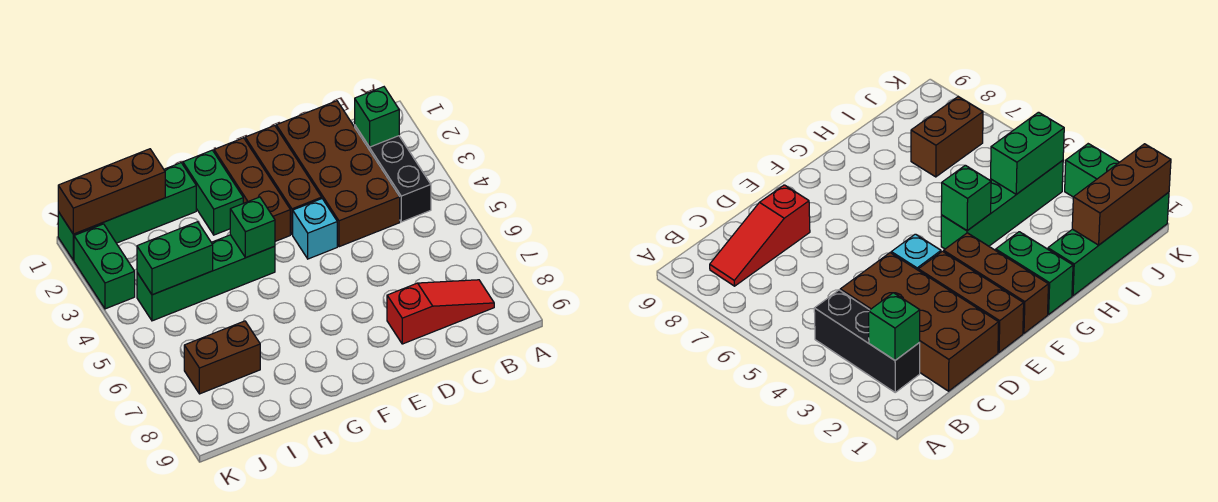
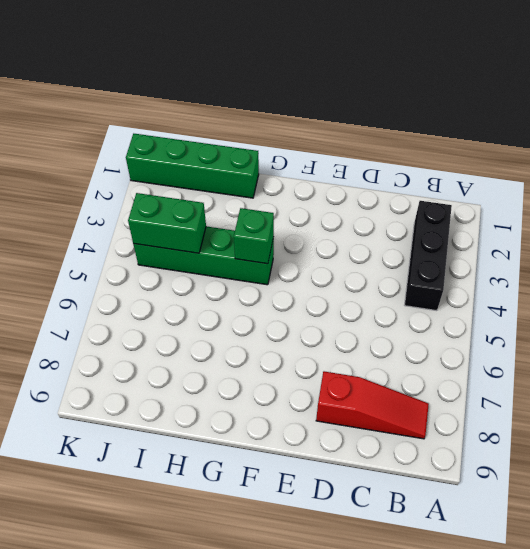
none -> brown brick C1:D4 level 1
none -> brown brick E1:E3 level 1
none -> cyan brick E4 level 1

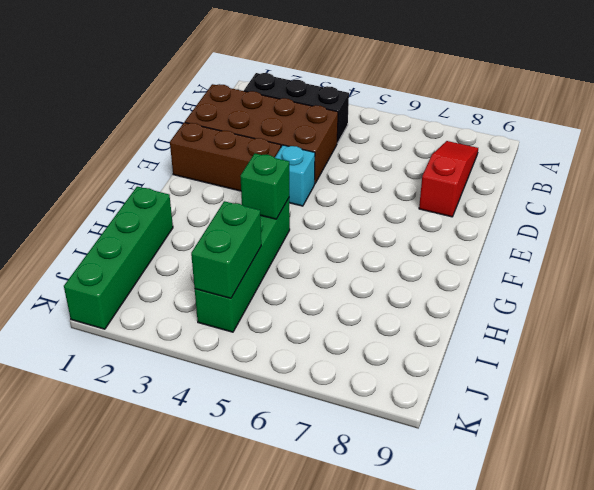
none -> brown brick F1:F3 level 1
none -> green brick G1:G2 level 1
none -> brown brick I7:J7 level 1

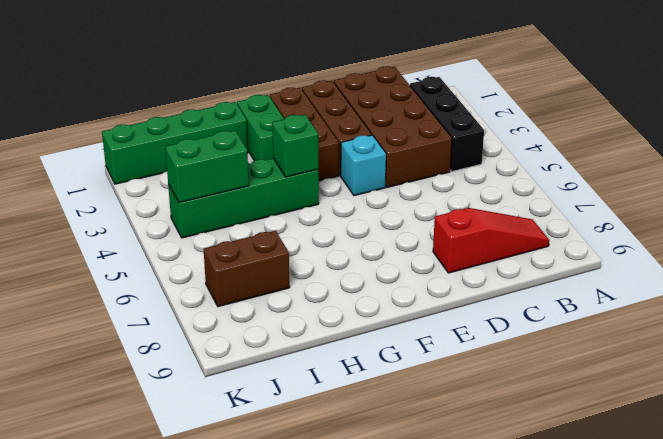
none -> green brick K2:K3 level 1
none -> green brick B2 level 2
none -> brown brick I1:K1 level 2

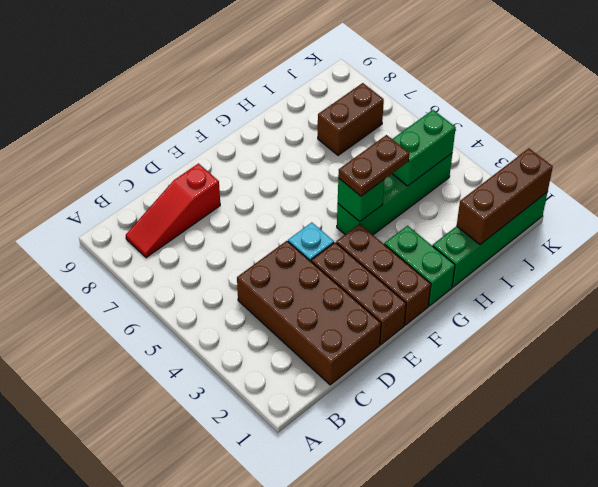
brown plate G4:H4 level 3 -> none
none -> black brick B2:B4 level 1
none -> green brick K2:K3 level 1
none -> green brick B2 level 2

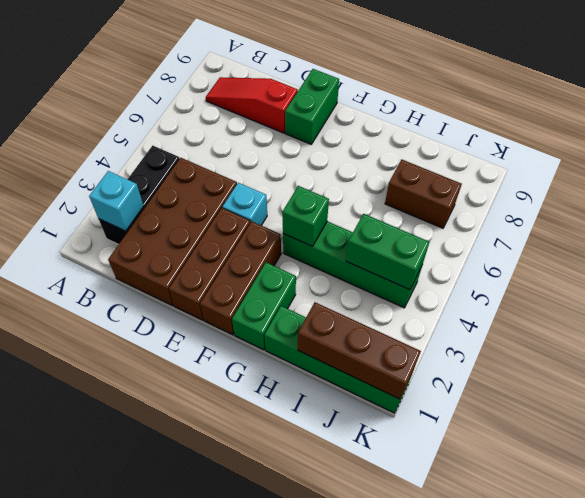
cyan brick B2 level 2 -> green brick B2 level 2
green brick E8:E9 level 1 -> green brick K2:K3 level 1

